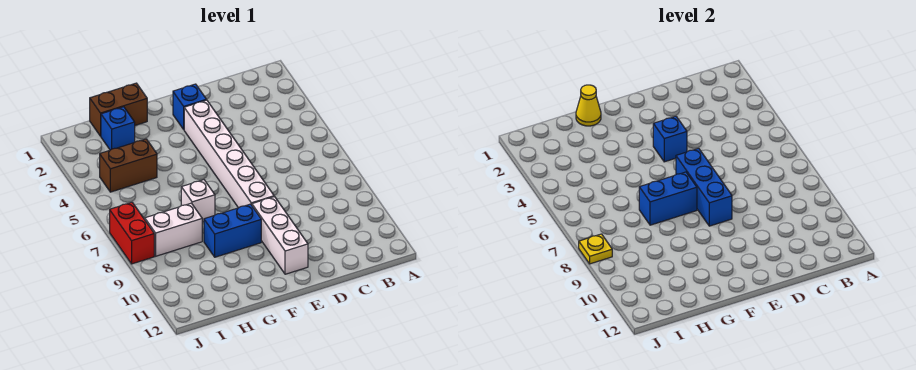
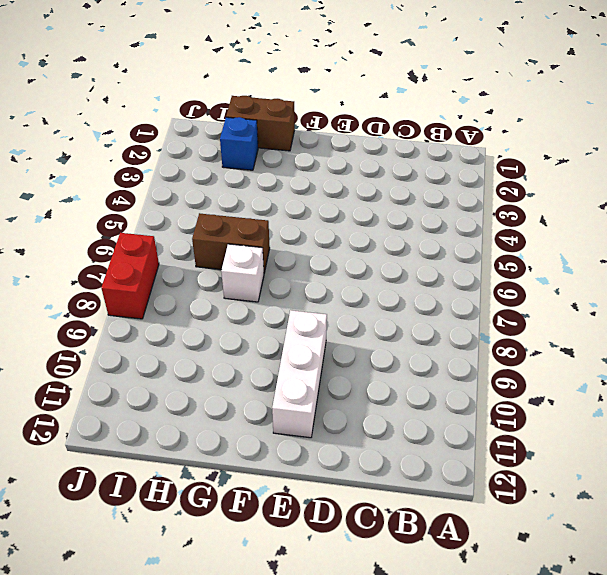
brown brick G6:H6 level 1 -> brown brick H4:I4 level 1
none -> blue brick E2 level 1
none -> white brick E3:E8 level 1
none -> blue brick F9:G9 level 1

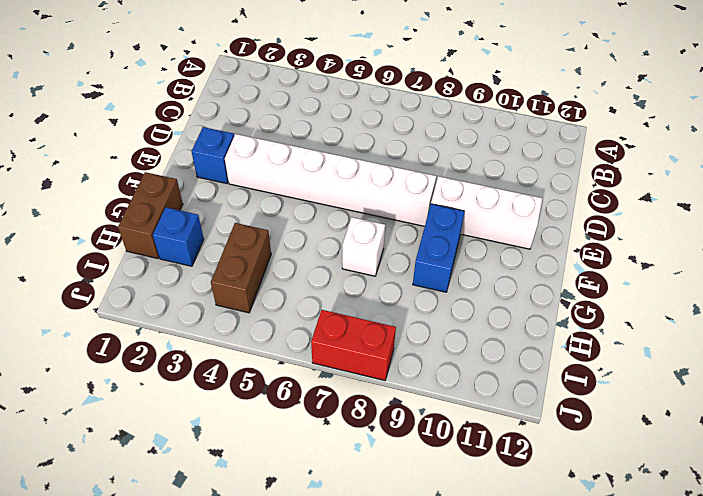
none -> white brick H8:I8 level 1
none -> blue brick E4 level 2
none -> blue brick E6:E8 level 2

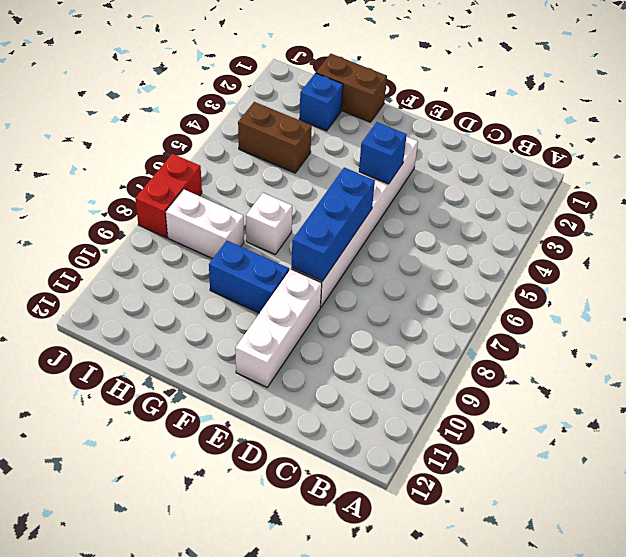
none -> blue brick E2 level 1
none -> blue brick F7:G7 level 2
none -> yellow cone G1 level 2

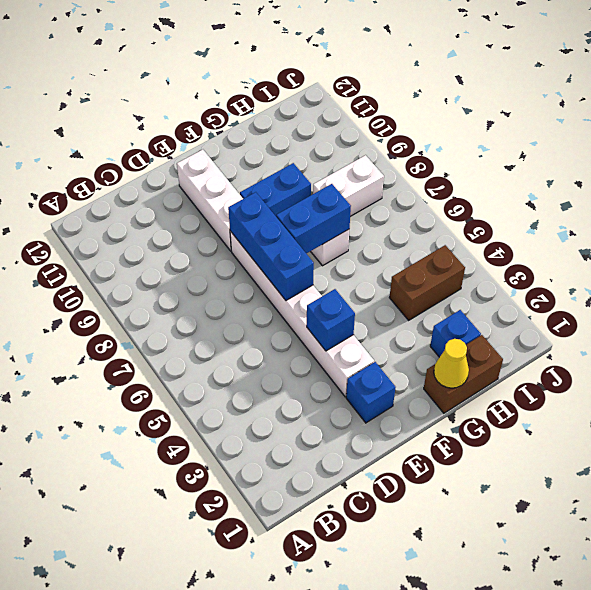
none -> red brick J7:J8 level 1
none -> yellow plate J8 level 2

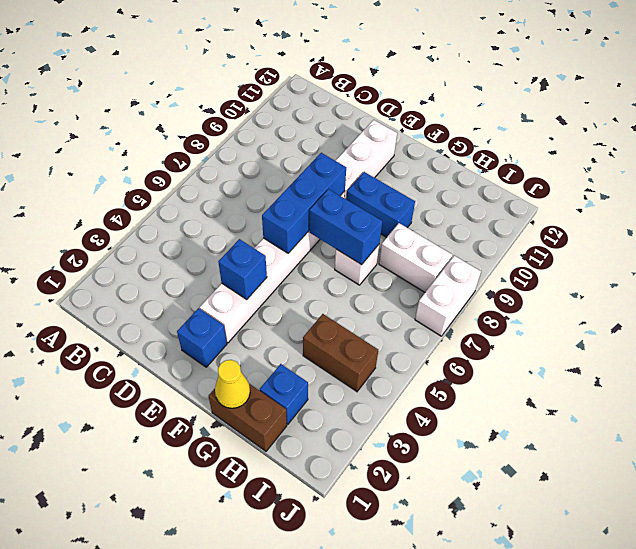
white brick J7:J8 level 1 -> red brick J7:J8 level 1
none -> yellow plate J8 level 2

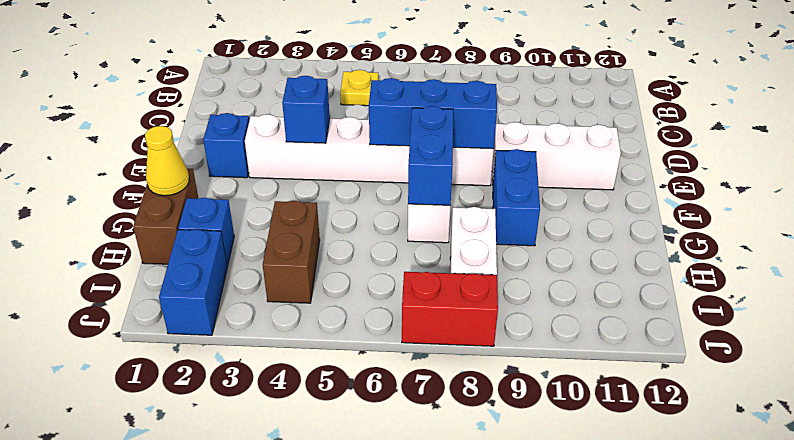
yellow plate B5 level 1 -> yellow plate J8 level 2
blue brick I2:J2 level 1 -> none

